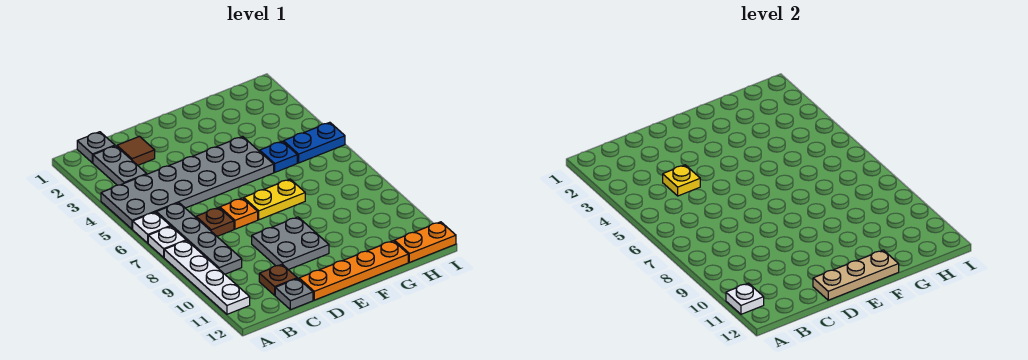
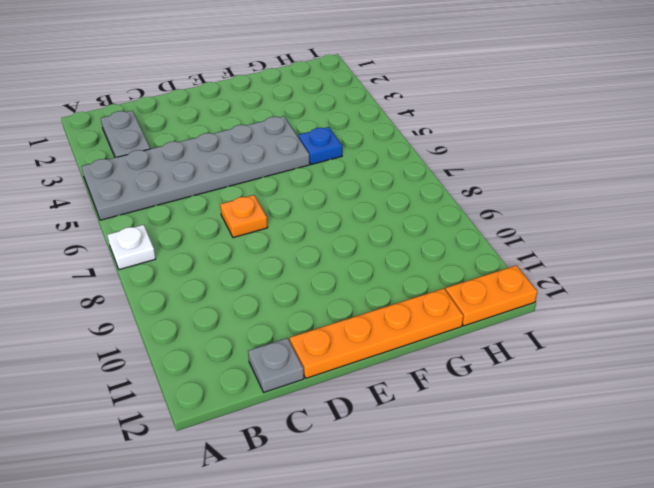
none -> white plate A6 level 1
none -> white plate A8:A11 level 1
none -> grey plate B1 level 1

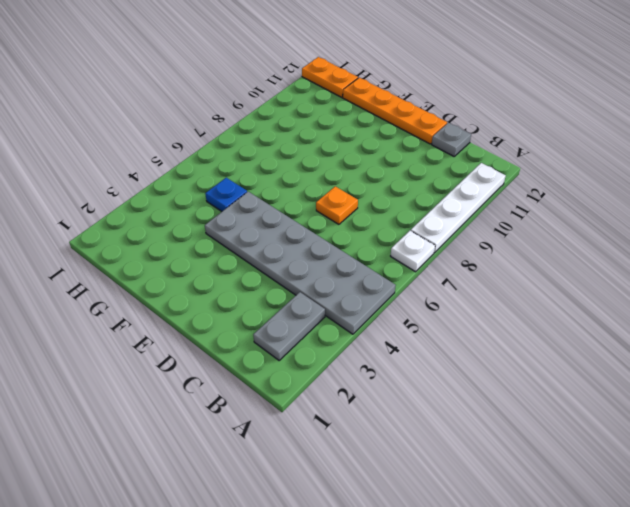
none -> white plate A6 level 1
none -> grey plate B1 level 1
none -> grey plate B6:B9 level 1

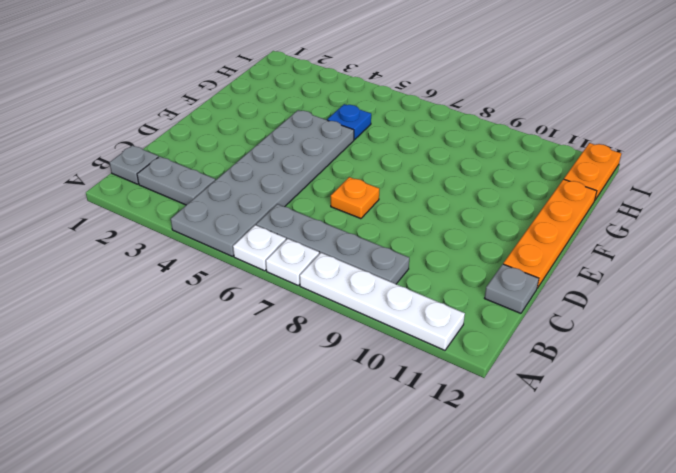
none -> brown tile C2 level 1
none -> brown plate C7 level 1
none -> brown plate C11 level 1

